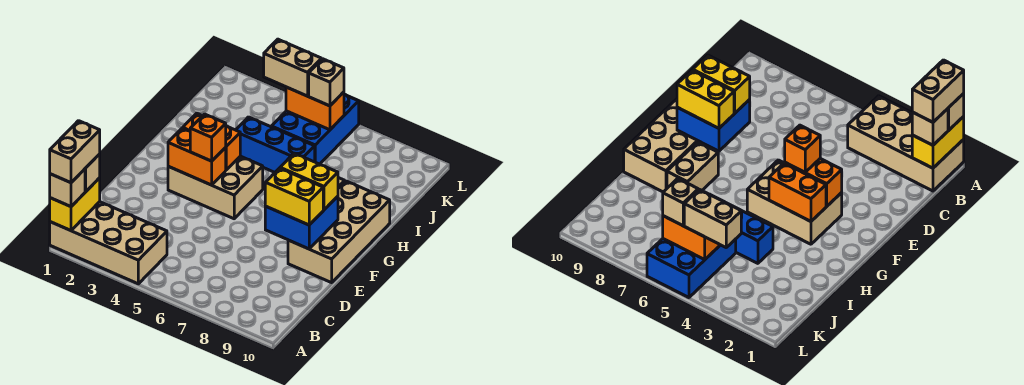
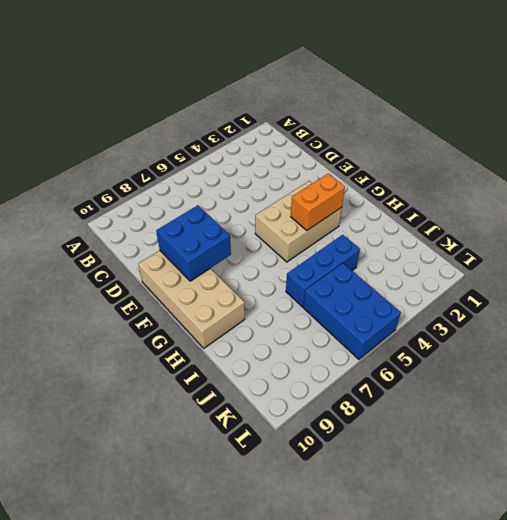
none -> tan brick A1:B4 level 1
none -> tan brick G8:H8 level 1
none -> yellow brick A1:B1 level 2

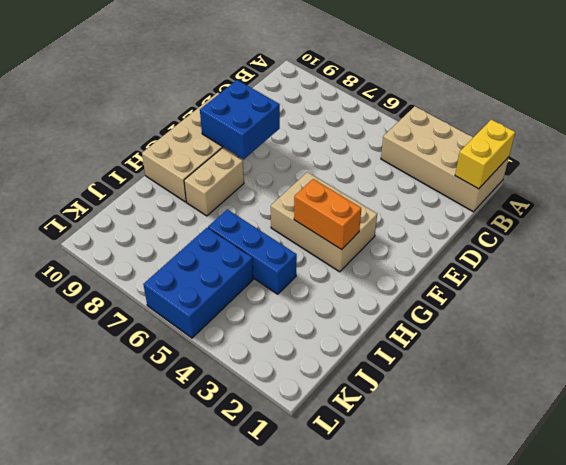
none -> orange brick F3:F4 level 2
none -> orange brick K5:K6 level 2
none -> tan brick A1 level 3

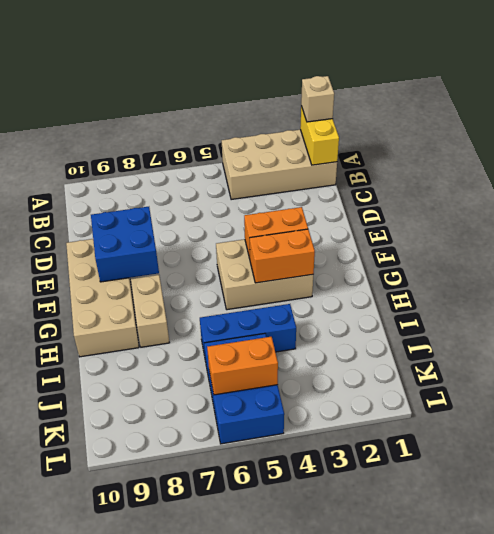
none -> tan brick B1 level 3
none -> yellow brick E8:E9 level 3
none -> orange brick F4 level 3

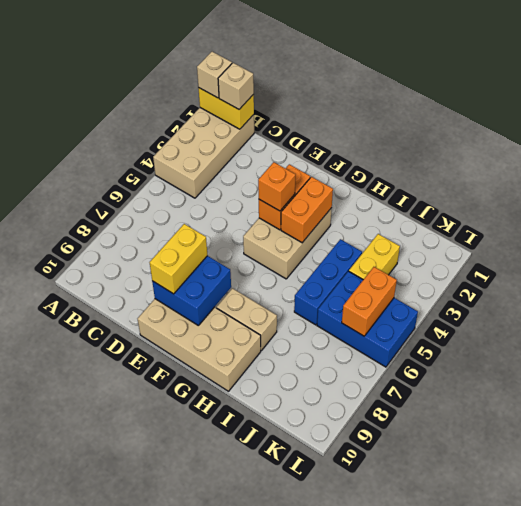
yellow brick J3:J4 level 1 -> yellow brick F8:F9 level 3
none -> tan brick K4:K5 level 3
none -> tan brick K6 level 3
none -> tan brick A1:B1 level 4

